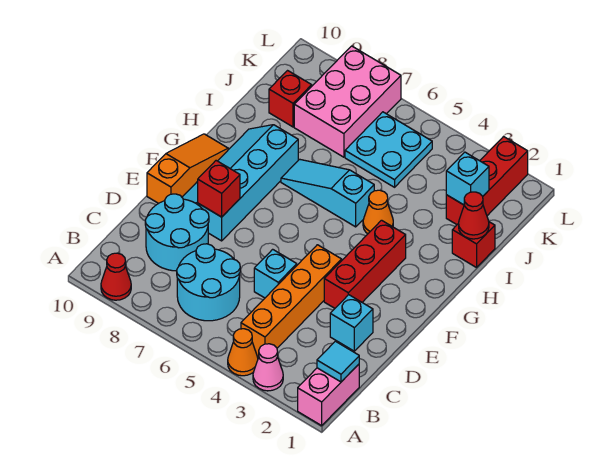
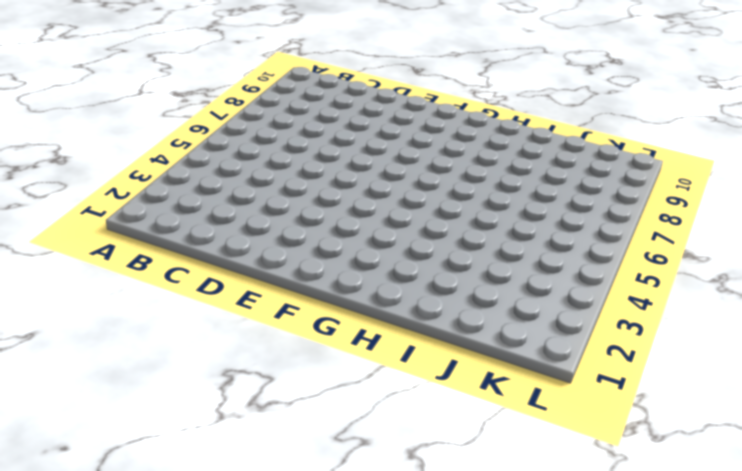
none -> pink brick A1:B1 level 1
none -> pink cone A3 level 1
none -> orange cone A4 level 1

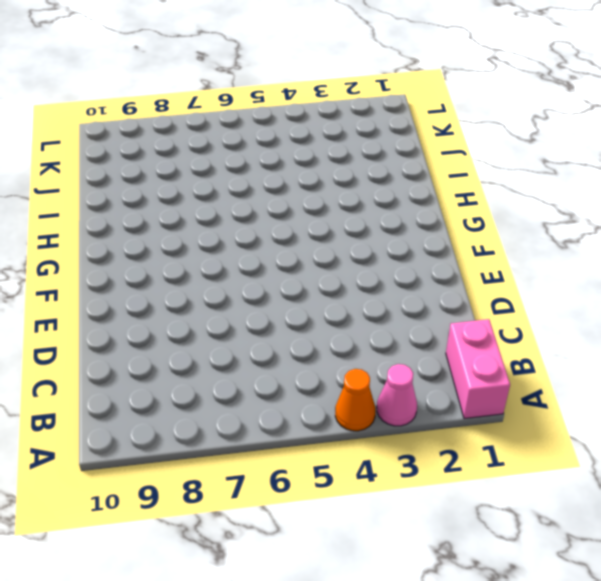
none -> red cone A9 level 1
none -> orange brick B4:E4 level 1
none -> cyan round brick B6:C7 level 1

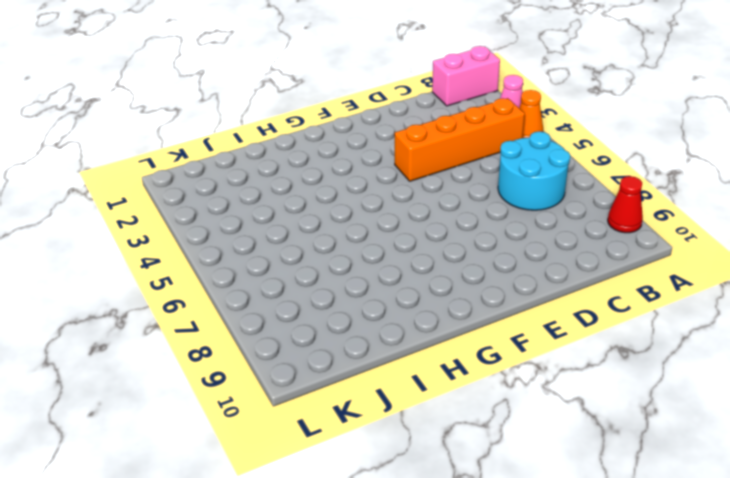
none -> cyan round brick C8:D9 level 1
none -> cyan brick D2 level 1
none -> cyan brick D5 level 1

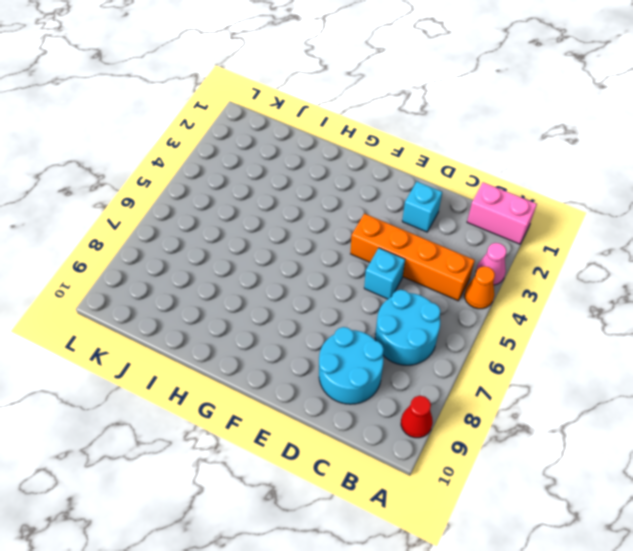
none -> red brick E3:G3 level 1
none -> cyan slope E8:H9 level 1 top 8
none -> orange slope E10:G10 level 1 top E

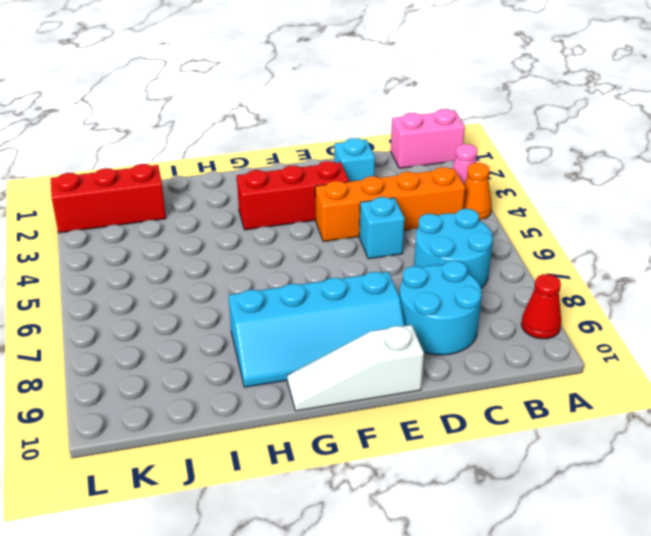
white slope E10:G10 level 1 top E -> orange slope E10:G10 level 1 top E
none -> orange cone H4 level 1
none -> cyan slope H5:H7 level 1 top 5
none -> red brick I1 level 1

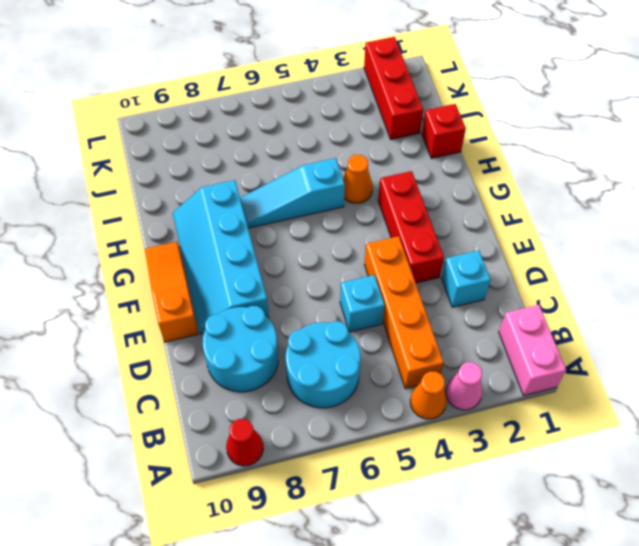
none -> cyan plate J5:K6 level 1
none -> pink brick J7:L8 level 1
none -> red brick J9 level 1

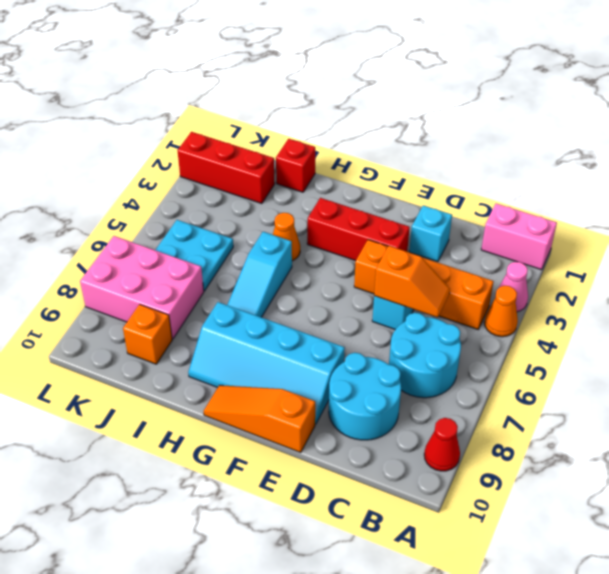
orange slope C5:D5 level 2 top D -> none
orange brick J9 level 1 -> red brick J9 level 1
none -> cyan tile B1 level 2
none -> red brick E8 level 2
none -> red cone I1 level 2

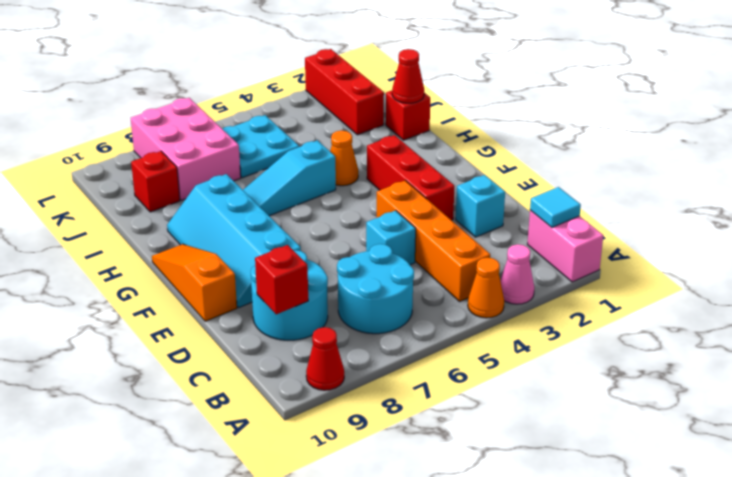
red brick C9 level 2 -> red brick E8 level 2
none -> cyan brick J2 level 2

